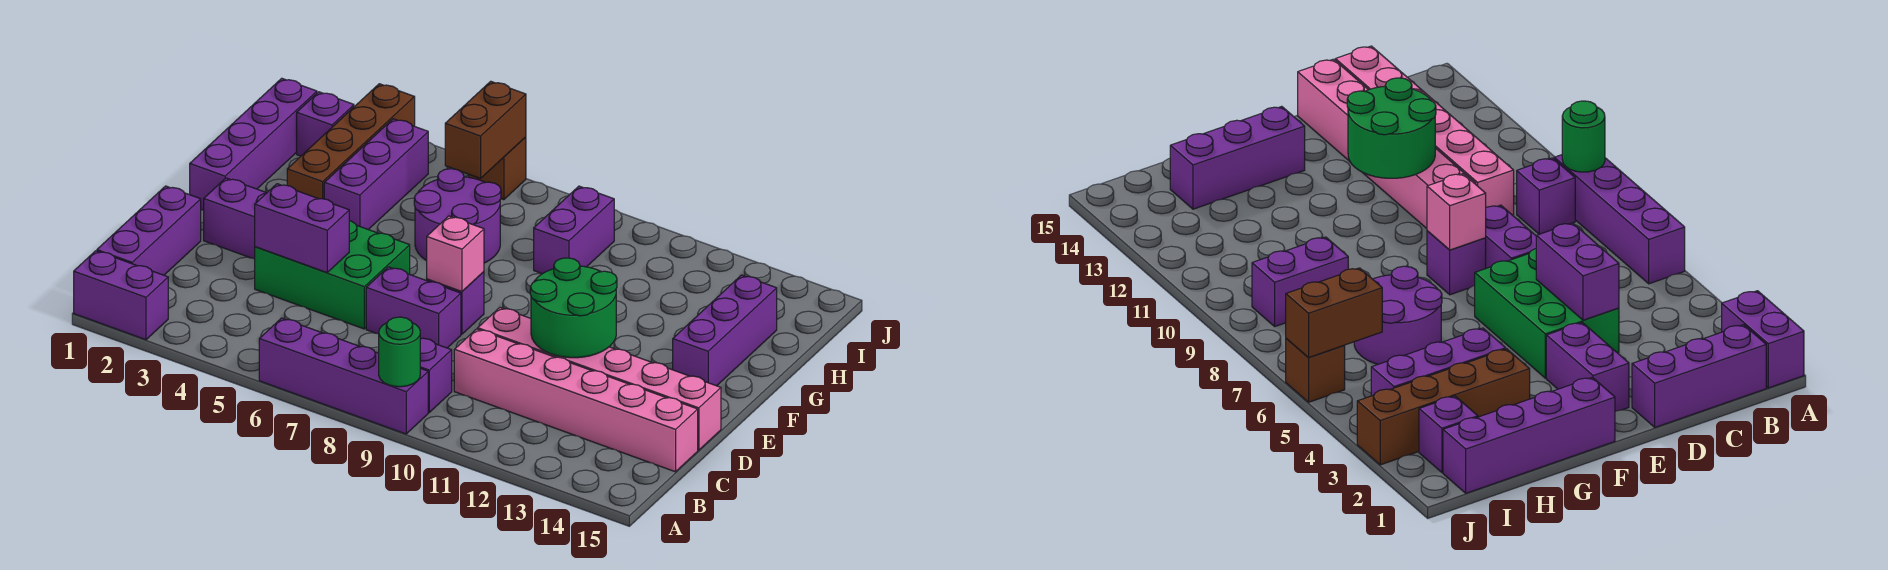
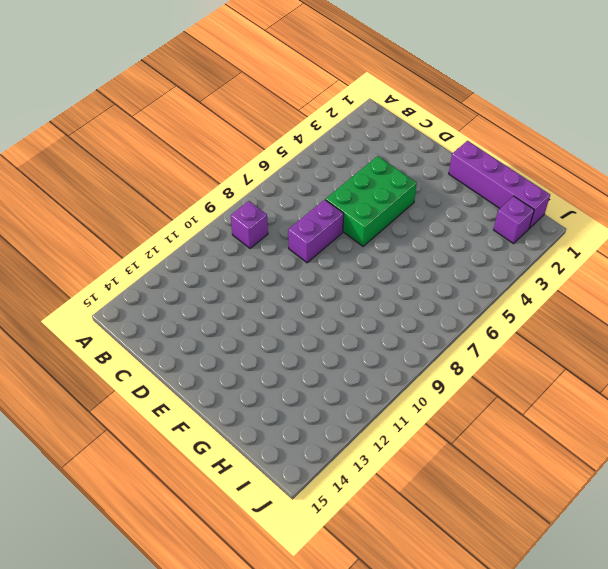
none -> purple brick A1:A2 level 1
none -> purple brick A6:A9 level 1
none -> purple brick B1:D1 level 1

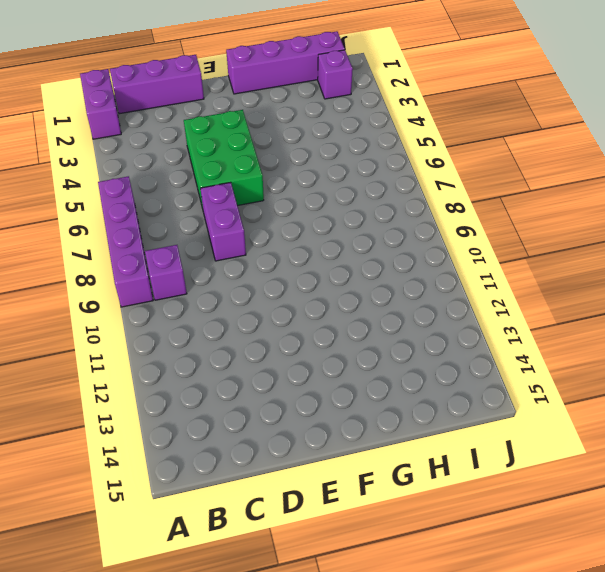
none -> pink brick C10:C15 level 1
none -> pink brick D10:D15 level 1
none -> purple brick E2:E3 level 1

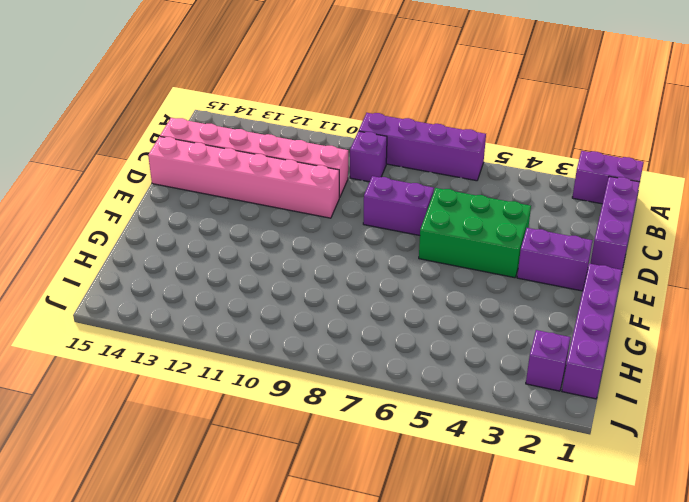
none -> purple brick E8 level 1
none -> purple brick F14:H14 level 1
none -> brown brick G3:J3 level 1

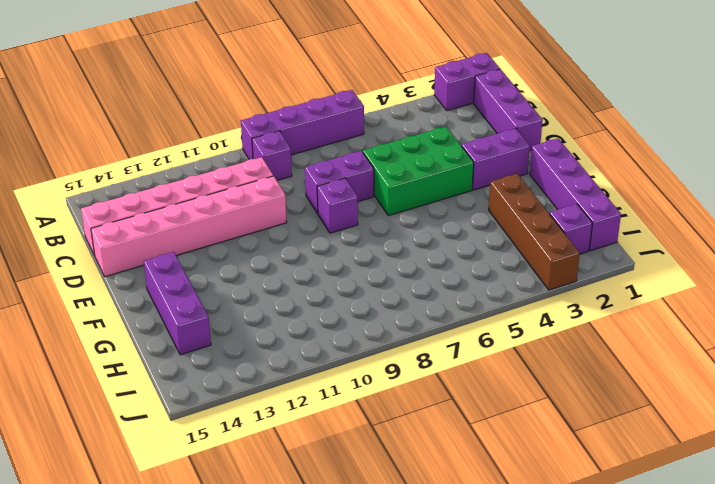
none -> purple brick G4:I4 level 1
none -> purple round brick G6:H7 level 1
none -> purple brick H9:I9 level 1

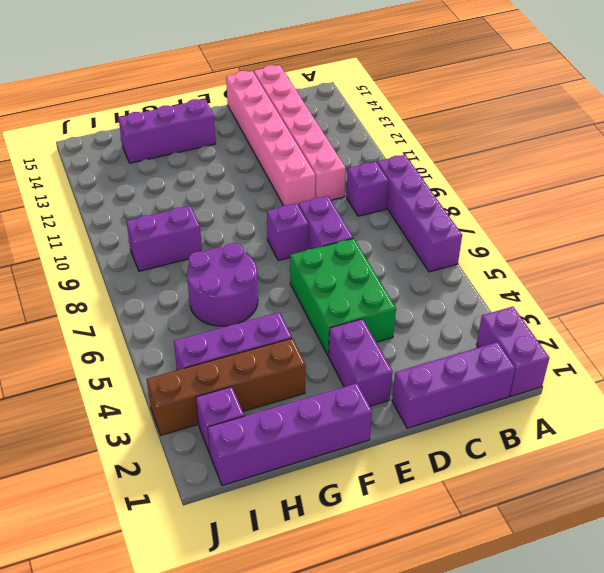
none -> brown brick J6 level 1
none -> green round brick A9 level 2
none -> purple brick D4:D5 level 2

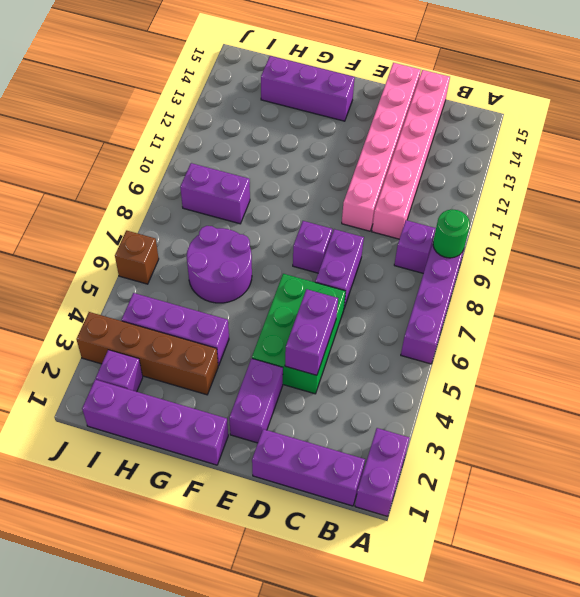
none -> green round brick D11:E12 level 2
none -> pink brick E8 level 2
none -> brown brick I6:J6 level 2

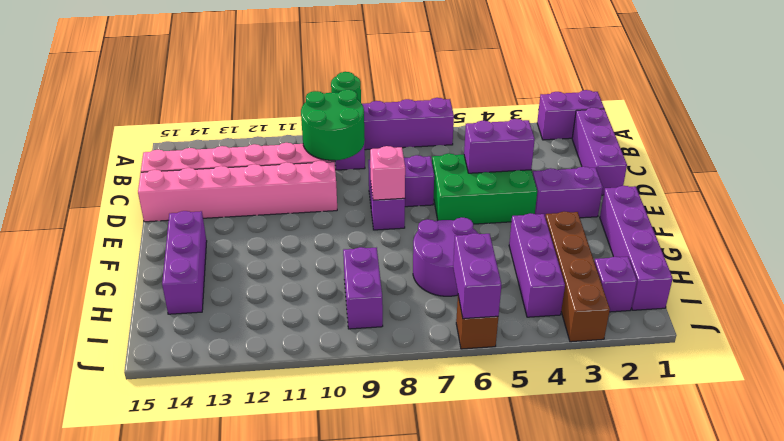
green round brick B9:C10 level 2 -> green round brick D11:E12 level 2
purple brick I6:J6 level 2 -> brown brick I6:J6 level 2

